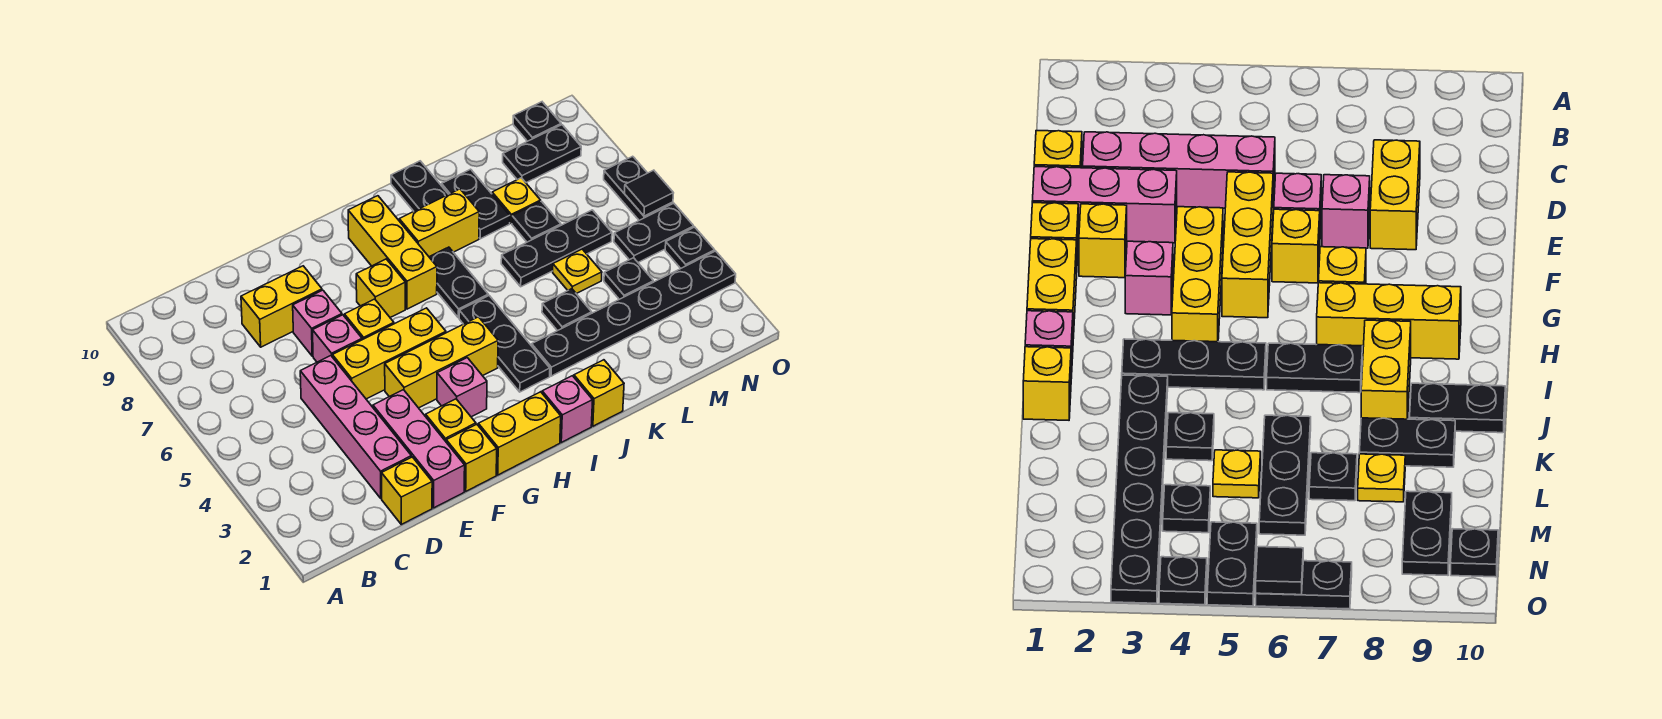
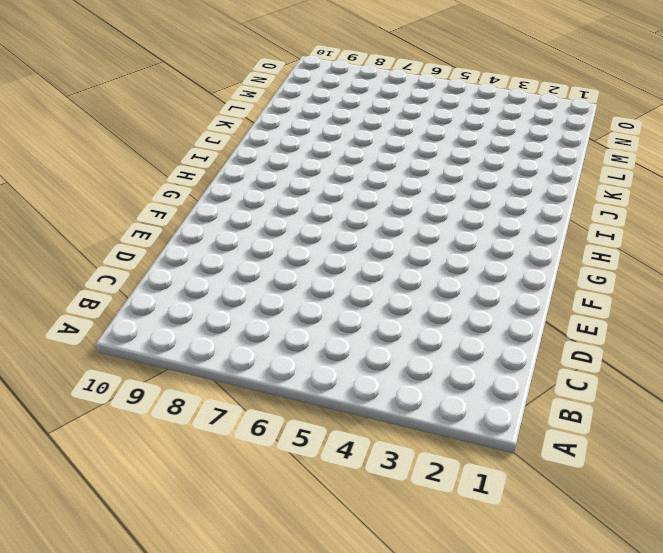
none -> yellow brick D1 level 1
none -> pink brick D2:D5 level 1
none -> yellow brick D8:E8 level 1
none -> pink brick E1:E3 level 1

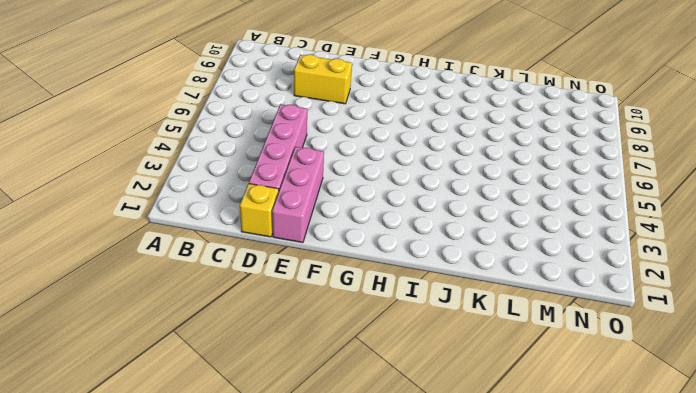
none -> yellow brick E5:G5 level 1
none -> pink brick E6 level 1
none -> pink brick E7 level 1
none -> yellow brick F1 level 1

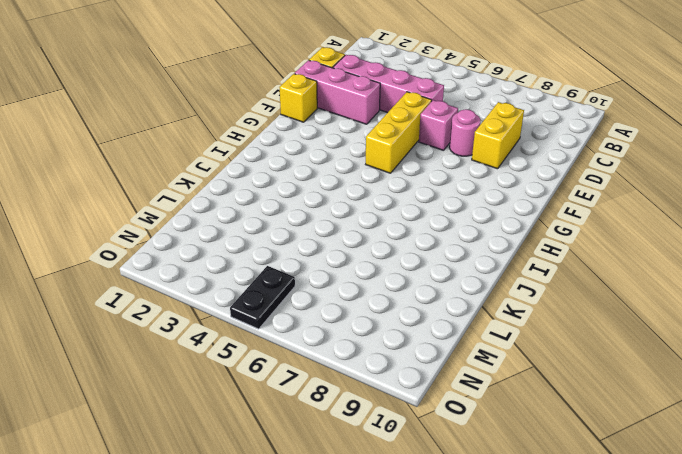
pink round brick E7 level 1 -> pink brick E7 level 1
none -> yellow brick F2 level 1
none -> yellow brick F4:H4 level 1
none -> yellow brick F6 level 1
none -> yellow brick G1:H1 level 1

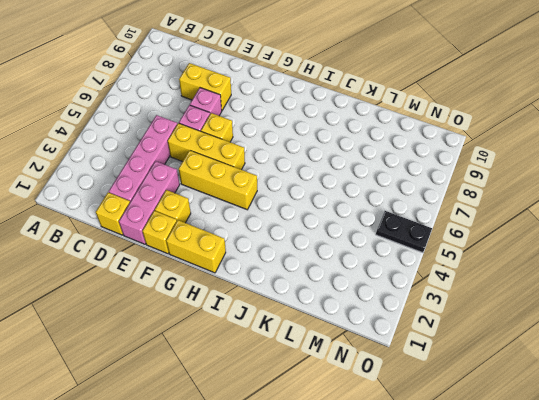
none -> pink brick G3 level 1
none -> yellow brick G7 level 1
none -> yellow brick H7:H9 level 1
none -> pink brick I1 level 1

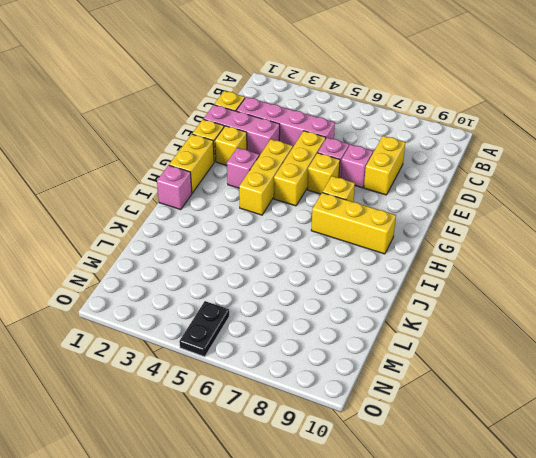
none -> black plate I3:I5 level 1
none -> black plate I6:I7 level 1
none -> yellow brick I8:J8 level 1
none -> yellow brick J1 level 1

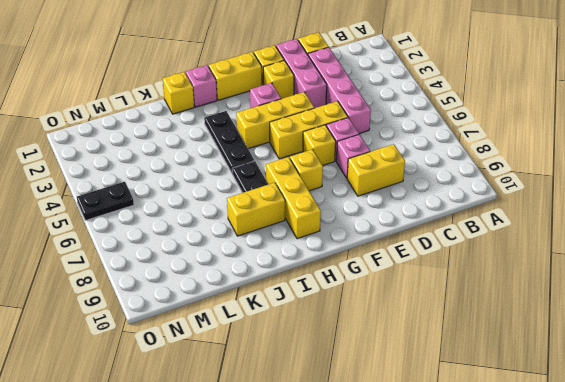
none -> black plate J3:O3 level 1
none -> black plate J9:J10 level 1
none -> black plate K4 level 1
none -> black plate K6:M6 level 1

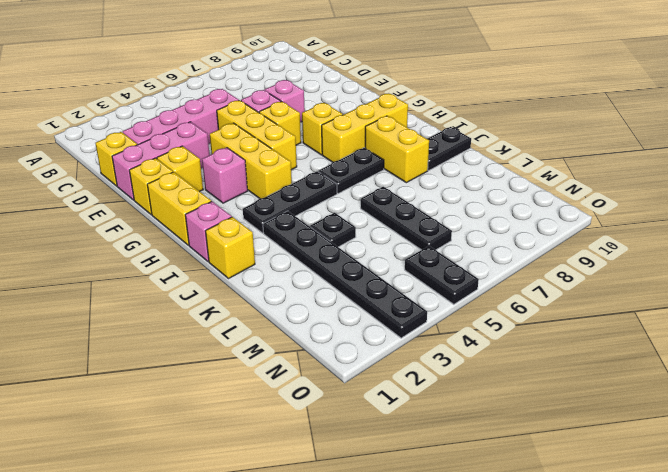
none -> yellow brick D8:E8 level 1
none -> black plate K8:K9 level 1
none -> yellow plate L5 level 1
none -> black plate L7 level 1

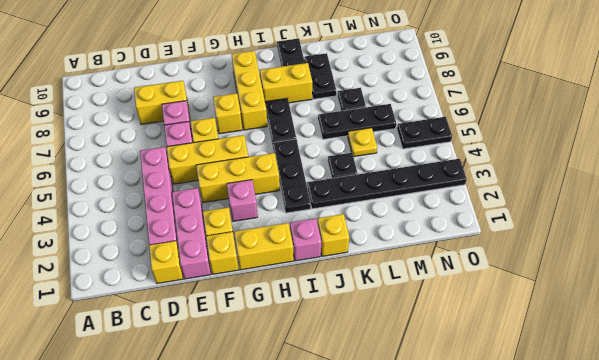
none -> yellow plate L8 level 1
none -> black plate M4 level 1
none -> black plate M9:N9 level 1
none -> black plate N10 level 1

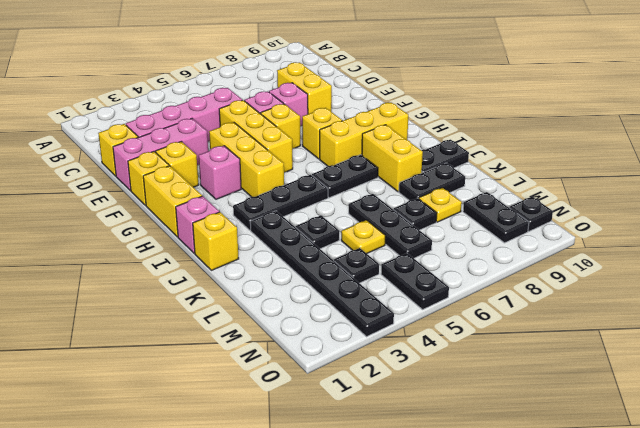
none -> black plate O4 level 1
none -> black plate O6:O7 level 1
none -> black tile O6 level 2

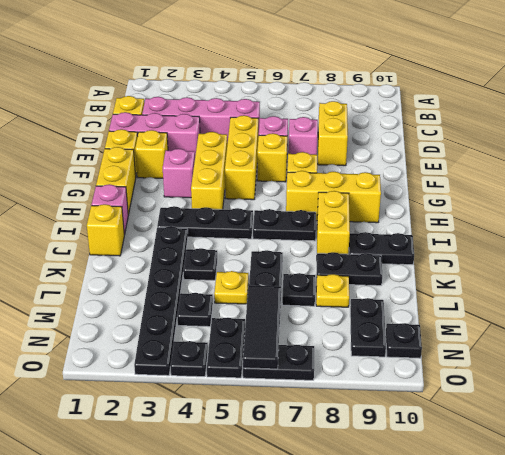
black tile M6:O6 level 2 -> black tile O6 level 2

